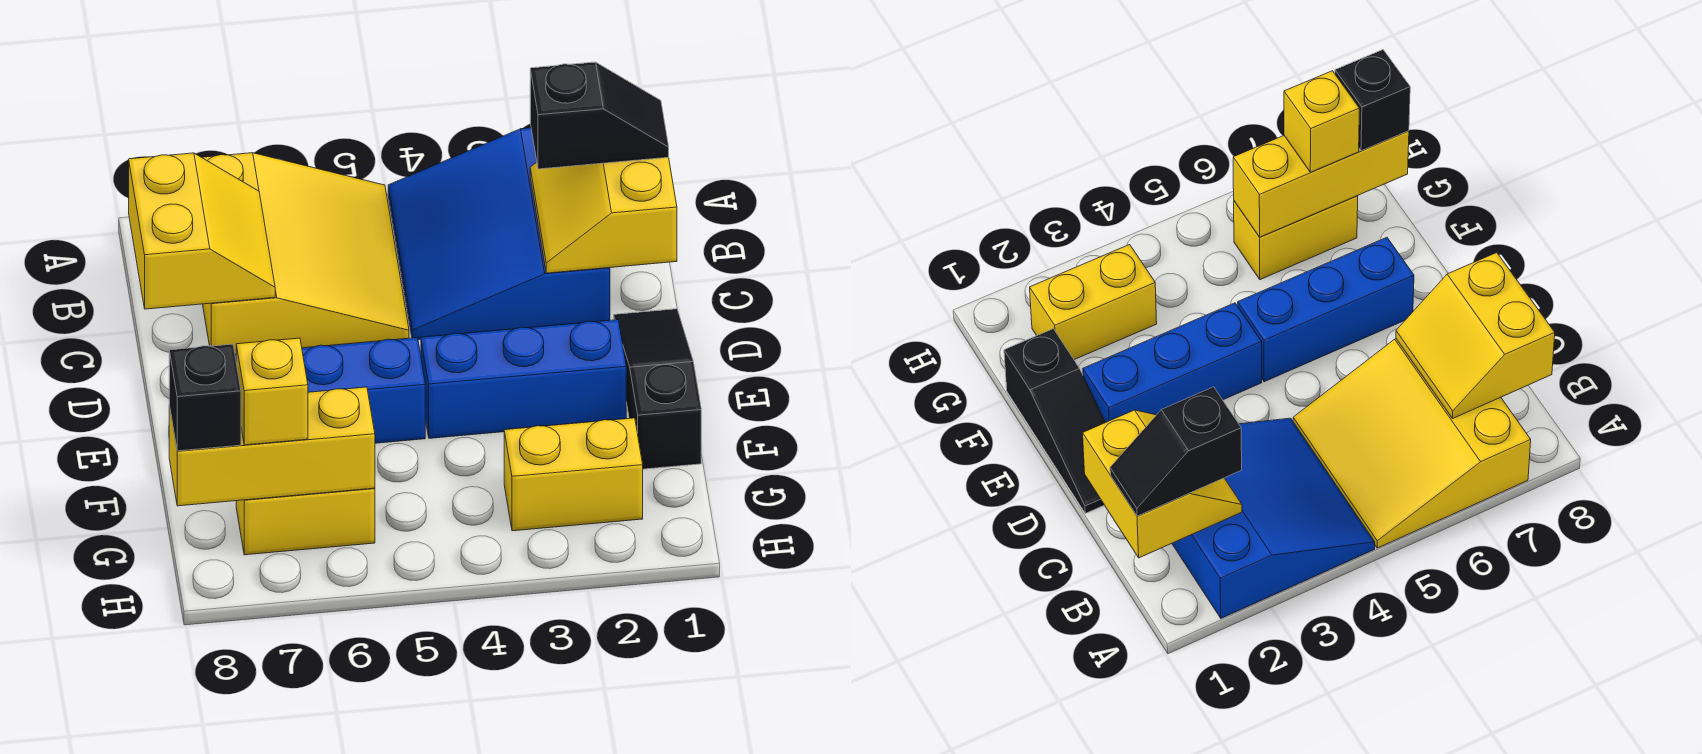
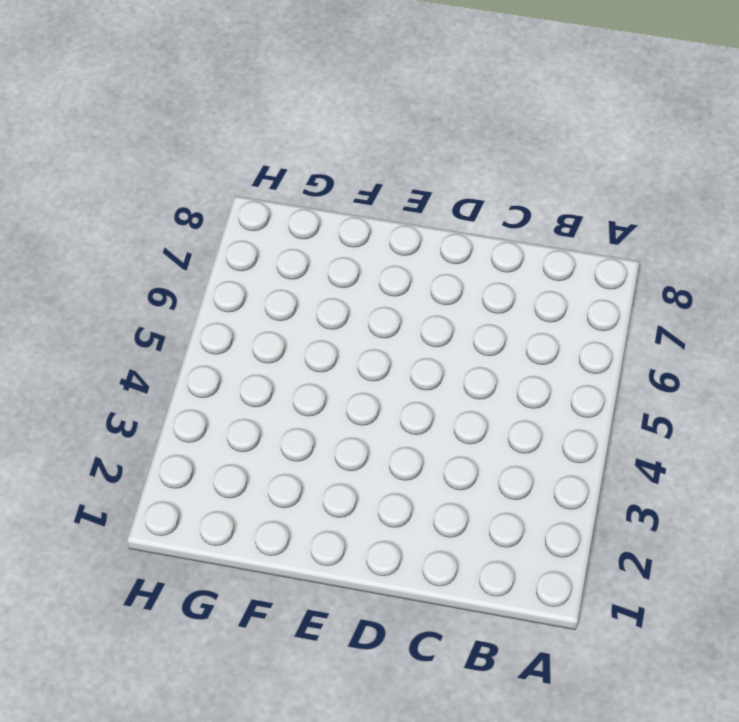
none -> blue slope A2:C4 level 1 top 2
none -> yellow slope A5:C7 level 1 top 7
none -> black slope D1:F1 level 1 top F

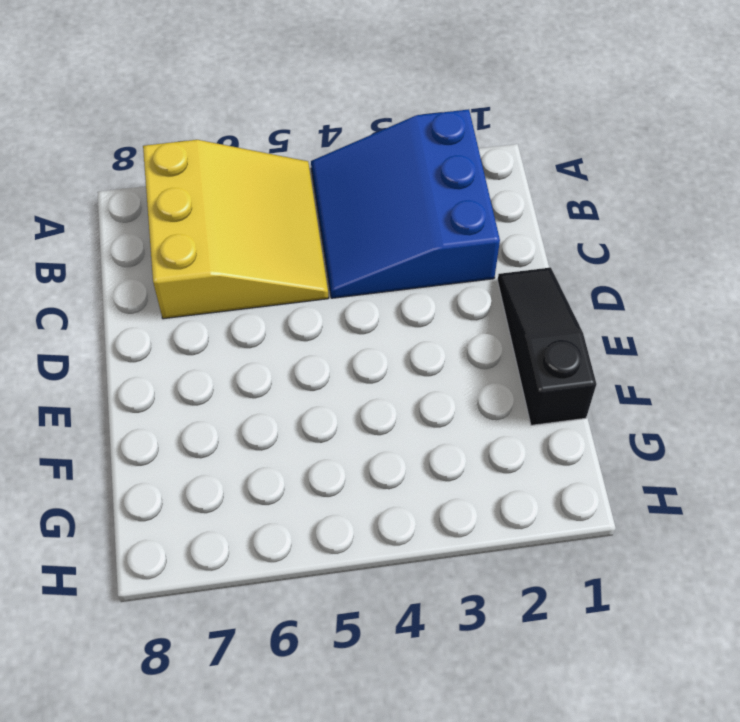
none -> blue brick E2:E4 level 1
none -> blue brick E5:E7 level 1
none -> yellow brick G2:G3 level 1

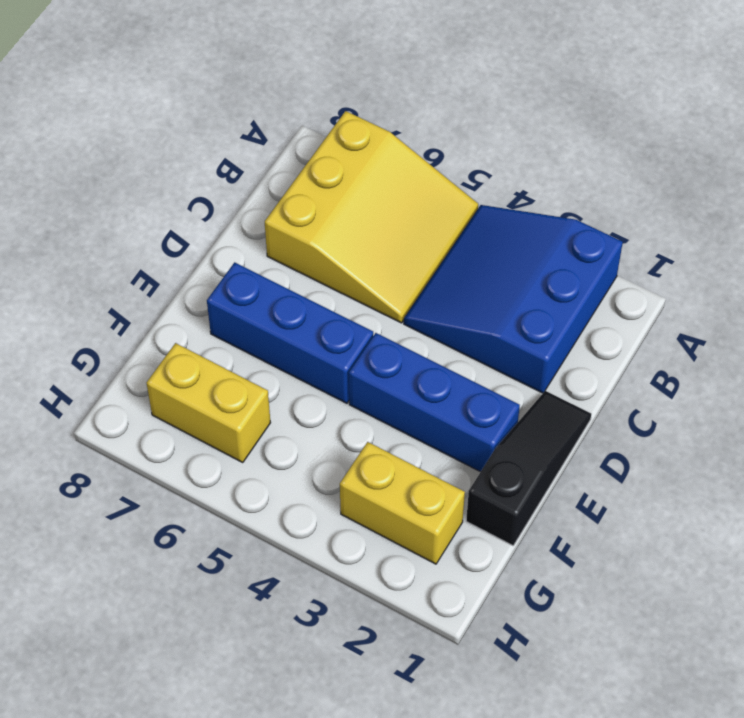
none -> yellow slope B1:C2 level 2 top 1
none -> yellow slope B7:C8 level 2 top 8
none -> yellow brick G6:G8 level 2

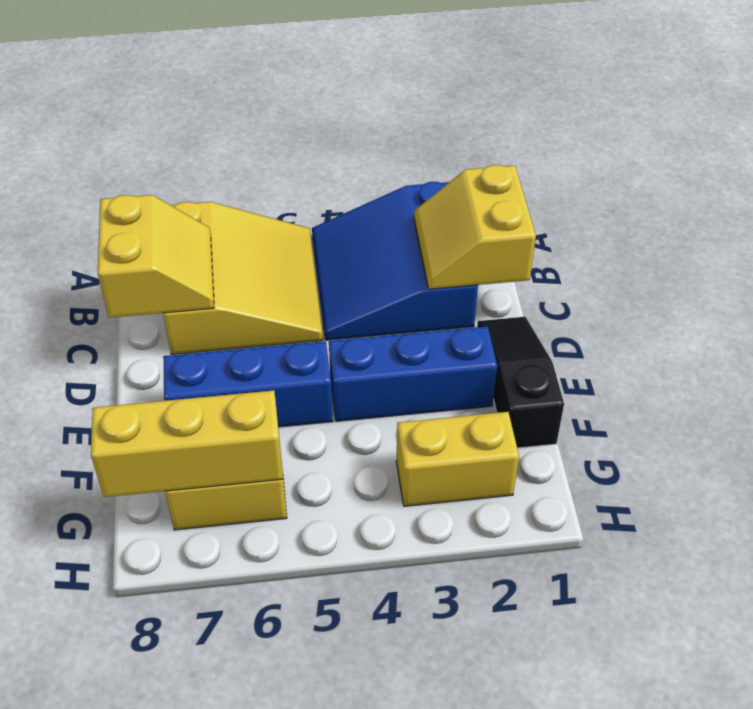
none -> black slope B1:B2 level 3 top 2
none -> yellow brick G7 level 3
none -> black brick G8 level 3

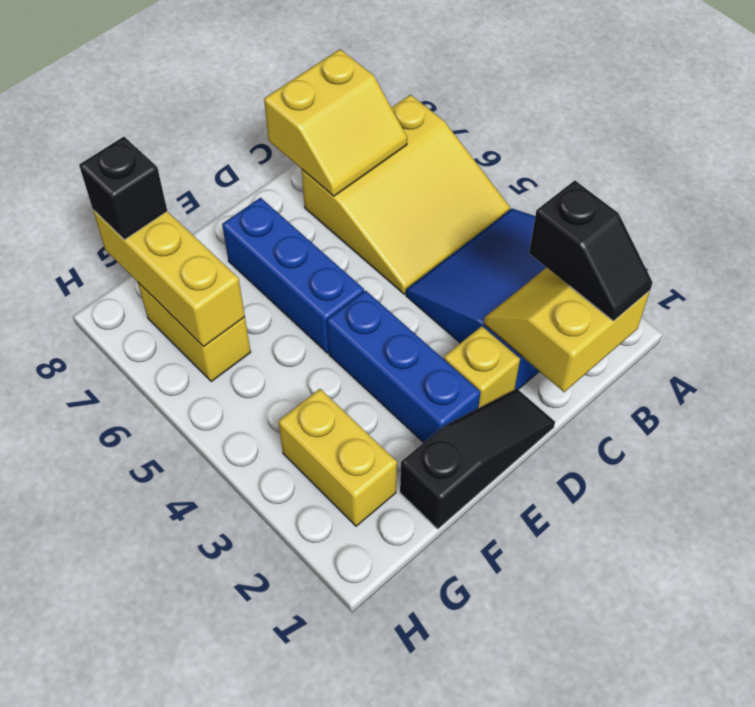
yellow brick D2 level 1 -> yellow brick G7 level 3

